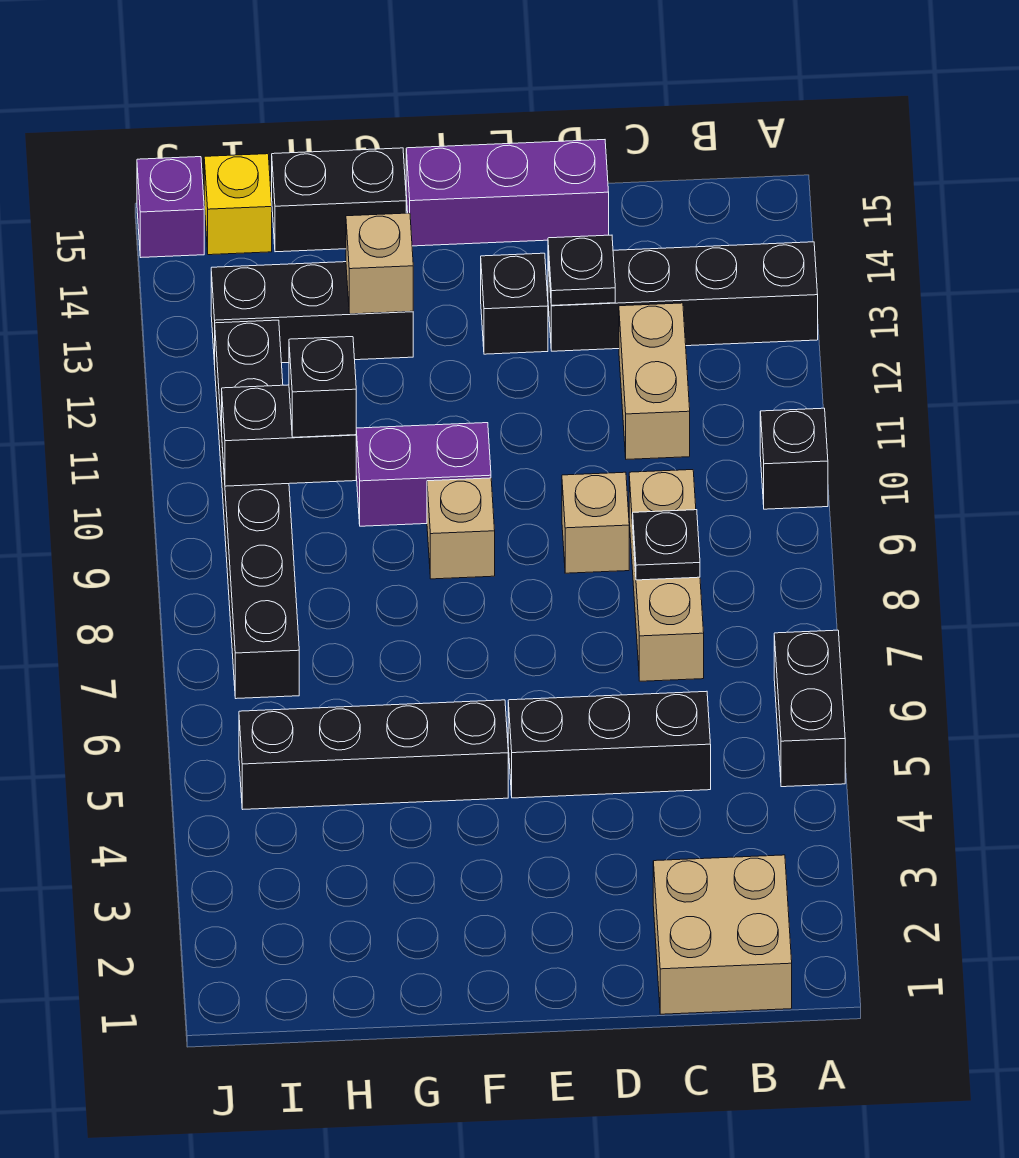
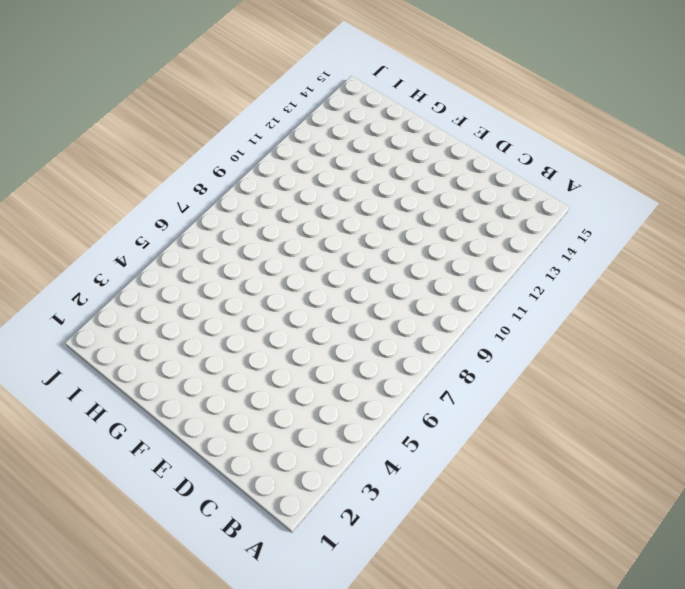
none -> black brick A5:A6 level 1
none -> black brick A10 level 1
none -> black brick A13:D13 level 1

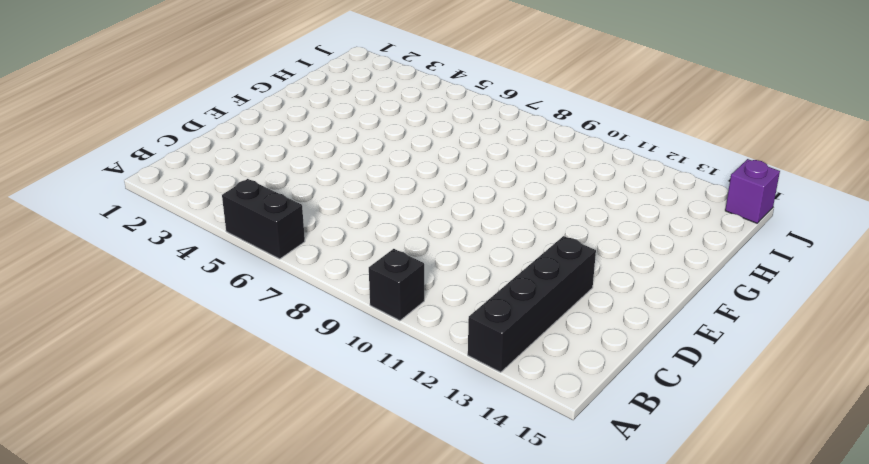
none -> tan brick B1:C2 level 1
none -> black brick C5:E5 level 1
none -> tan brick C7:C9 level 1

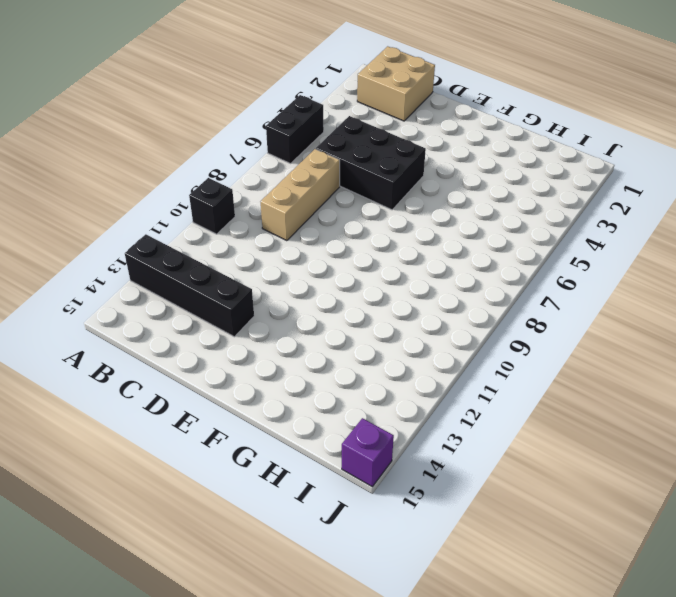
black brick C5:E6 level 1 -> black brick C5:E5 level 1
none -> tan brick C11:C12 level 1
none -> tan brick D9 level 1
none -> purple brick D15:F15 level 1

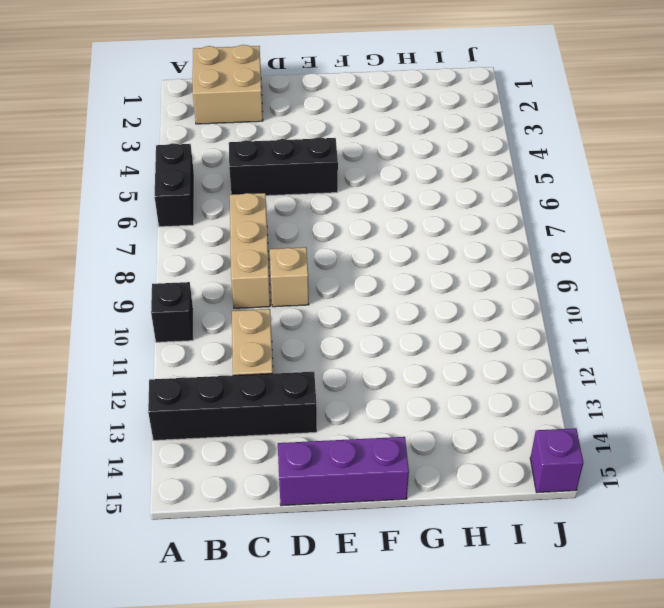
none -> black brick E13 level 1
none -> black brick F5:I5 level 1
none -> tan brick F9 level 1

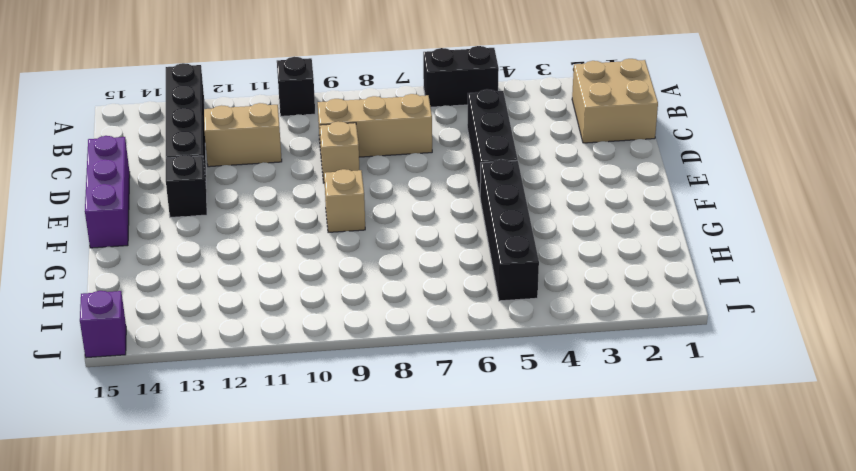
none -> purple brick F10:G10 level 1
none -> black brick G13:I13 level 1
none -> black brick G15:H15 level 1

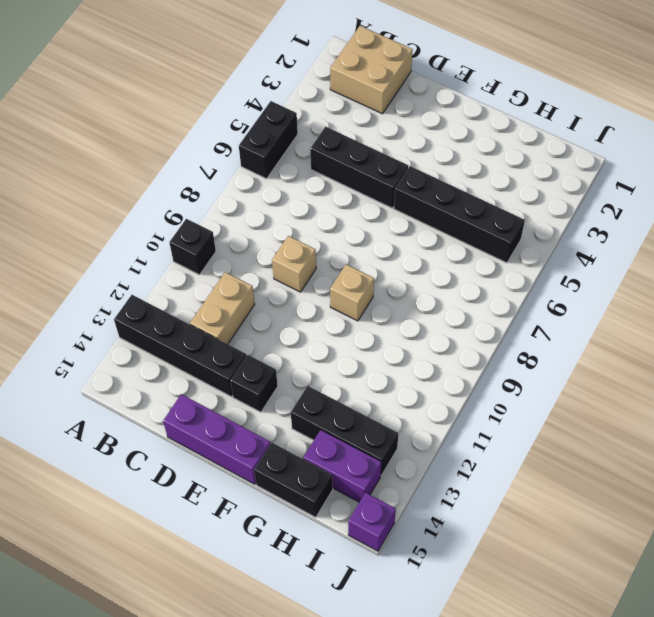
purple brick H14:I14 level 1 -> purple brick F10:G10 level 1
none -> tan brick C7:C9 level 1
none -> black brick I7:I12 level 1
none -> yellow brick I15 level 1

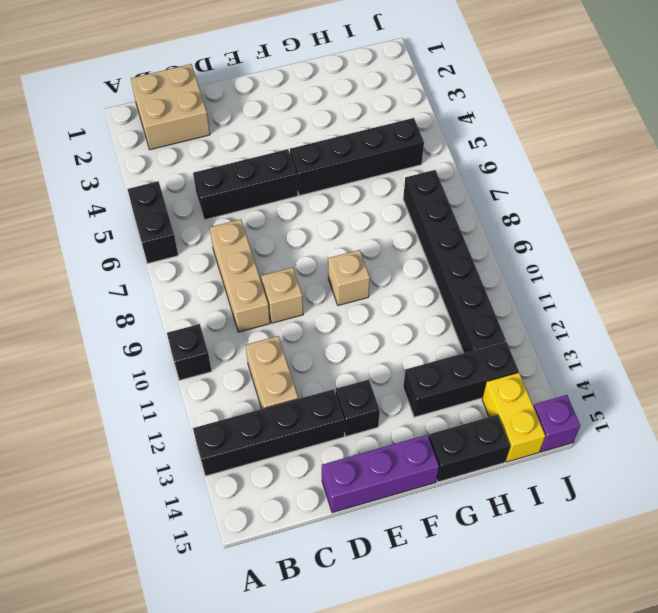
yellow brick I14:I15 level 1 -> yellow brick I15 level 1
none -> purple brick F10:G10 level 1
none -> black plate C8 level 2
none -> black plate D13 level 2

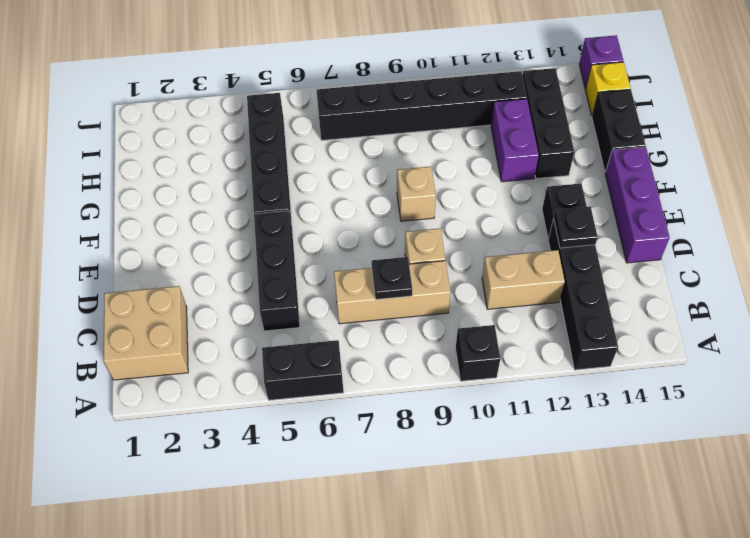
purple brick G12:H12 level 1 -> purple brick F10:G10 level 1
none -> tan brick G13 level 2
none -> black brick H10:I10 level 2
none -> black brick H10 level 3

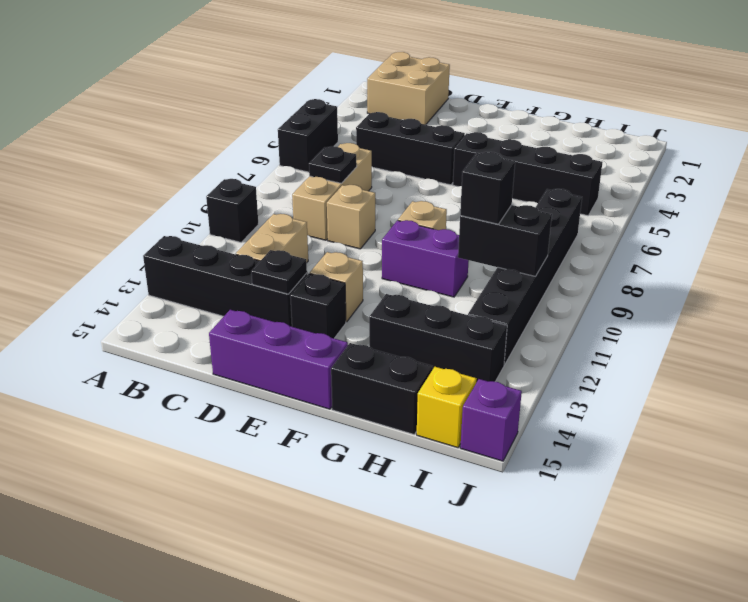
tan brick E12 level 1 -> tan brick G13 level 2

